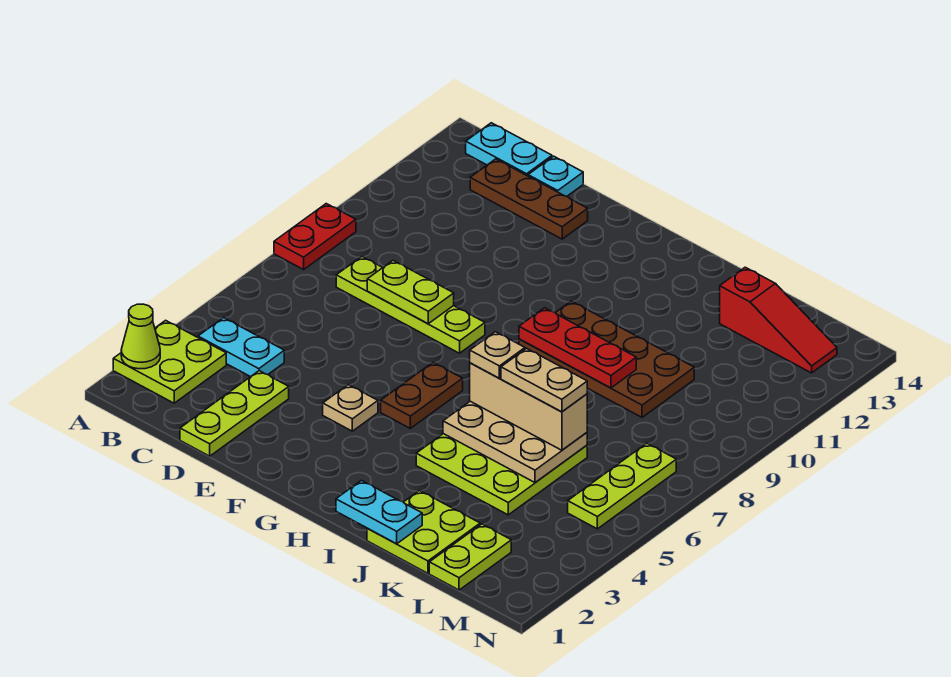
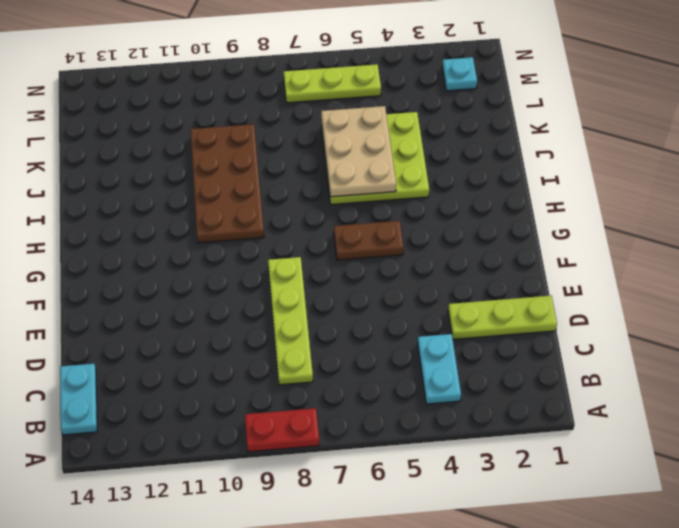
cyan plate M2 level 1 -> cyan plate D14 level 1
none -> lime plate A2:B3 level 1
none -> brown plate C13:E13 level 1
none -> tan plate F4 level 1

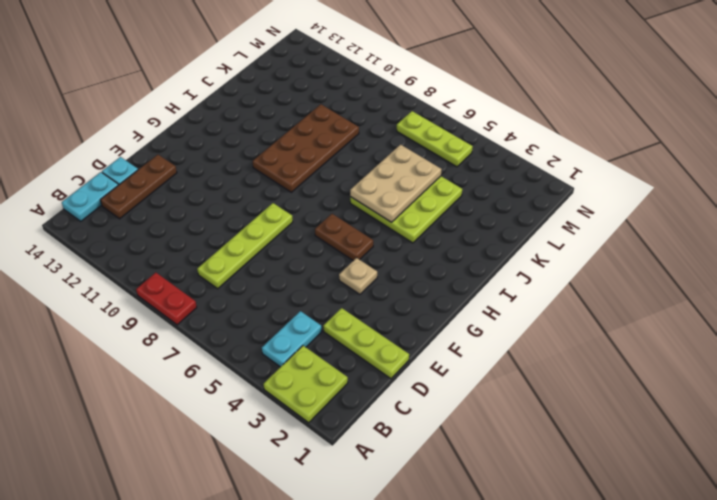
none -> lime plate J1:K2 level 1
none -> red slope K13:M13 level 1 top K
none -> lime plate L1:L2 level 1

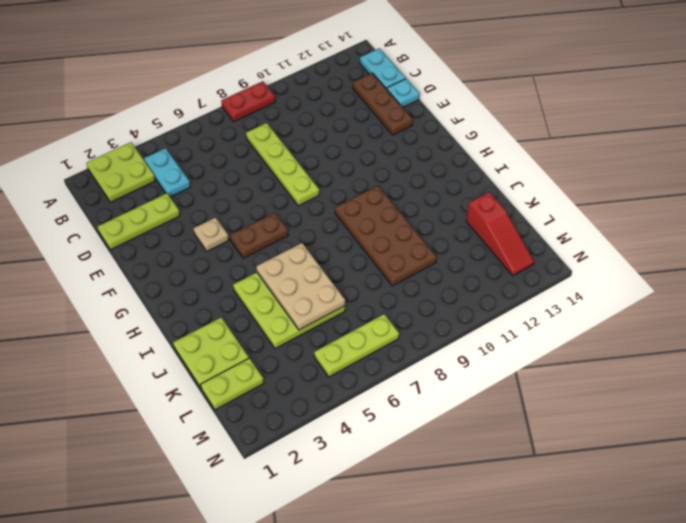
none -> lime cone A2 level 2
none -> lime plate D8:E8 level 2
none -> red plate H9:J9 level 2

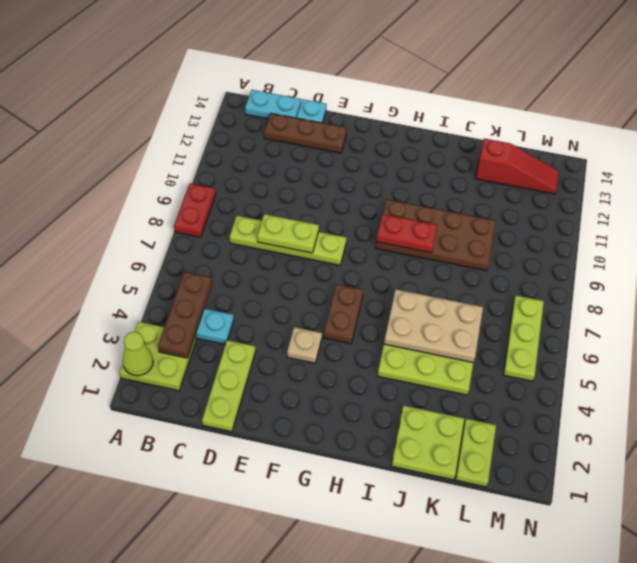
brown plate B3:B5 level 2 -> none
red plate H9:I9 level 2 -> red plate H9:J9 level 2
none -> cyan plate I1:J1 level 2
none -> tan brick I6:K6 level 3
none -> tan plate I6 level 4

